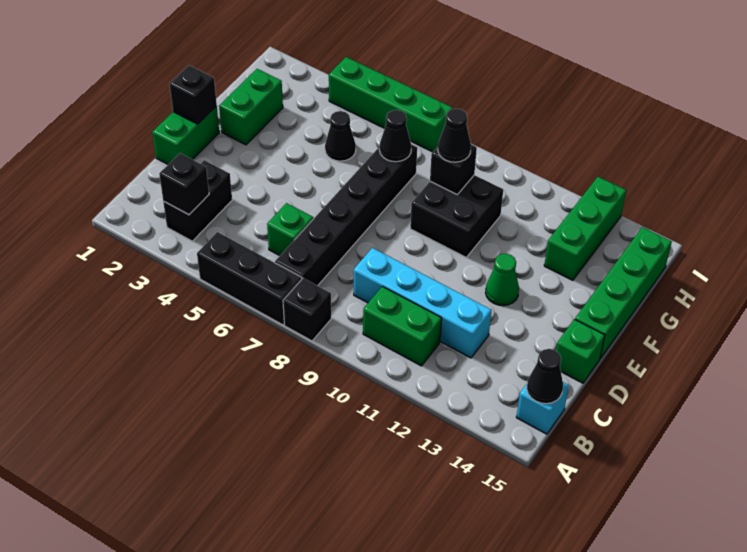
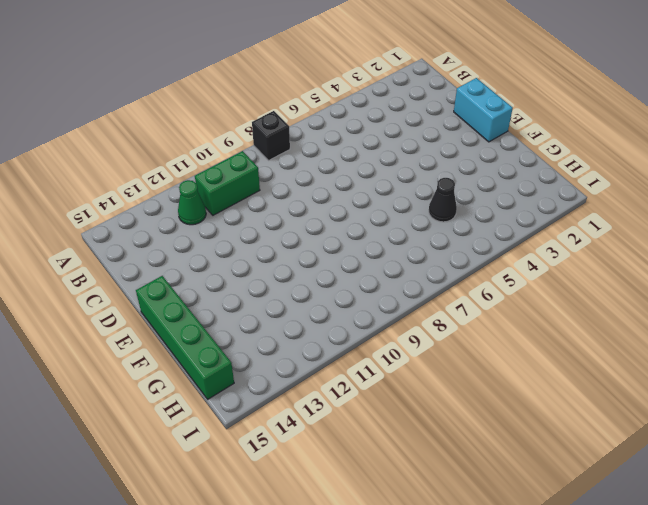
green cone B12 level 1 -> green cone E12 level 1
cyan brick D1:E1 level 1 -> green brick D1:E1 level 1
none -> black brick A5:A7 level 1
none -> black brick B3:C3 level 1
none -> black brick B7:G7 level 1

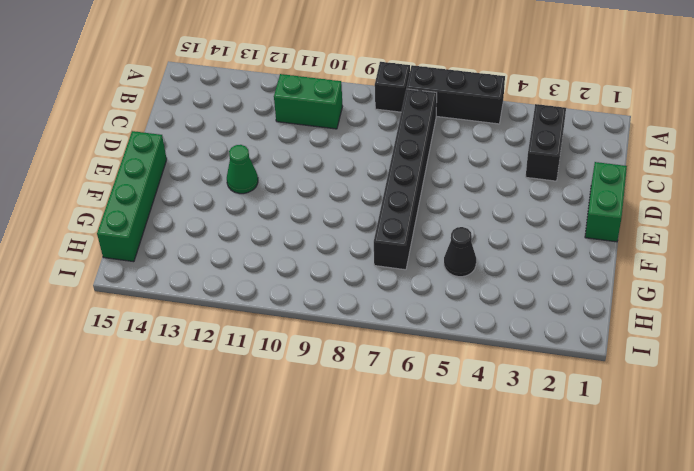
none -> cyan brick B15 level 1
none -> green brick C6 level 1
none -> cyan brick C9:C12 level 1

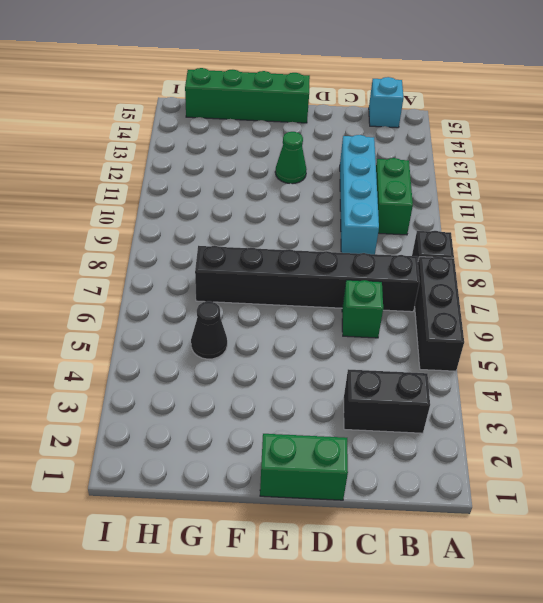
none -> green brick D15 level 1
none -> green brick F2:G2 level 1
none -> black brick F9:G10 level 1

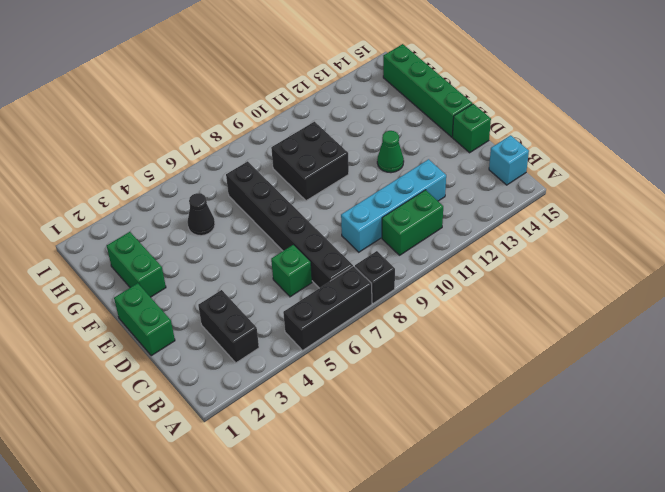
none -> green brick G13:I13 level 1
none -> green brick I4:I7 level 1
none -> black brick B3 level 2

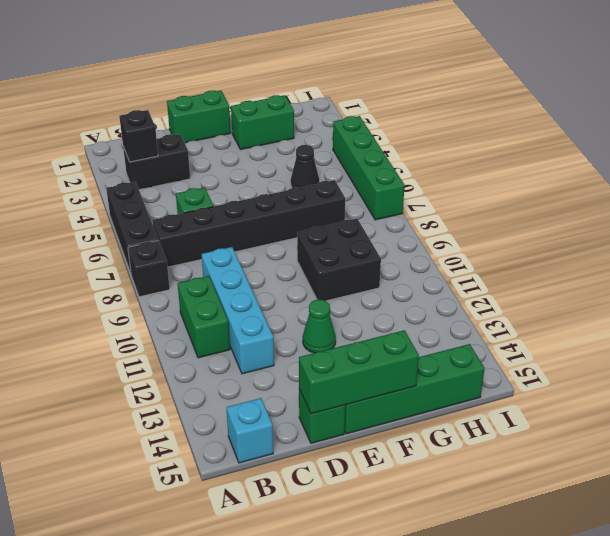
green brick D15:F15 level 2 -> green brick G13:I13 level 1
none -> black cone B15 level 2
none -> black brick E1 level 2
none -> black cone G7 level 2

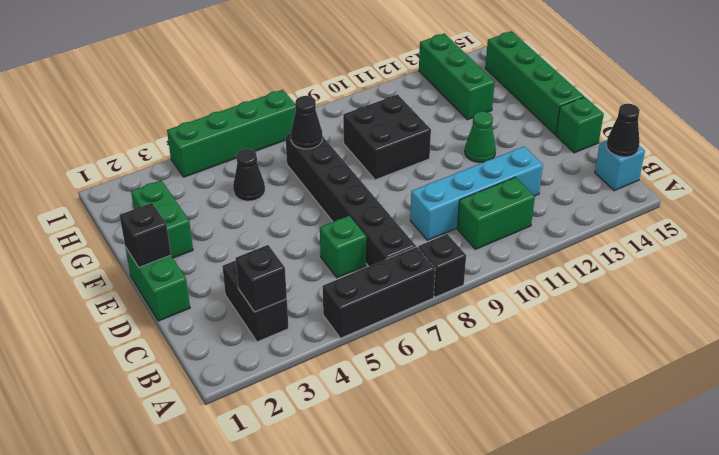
none -> black brick G9 level 2
none -> black cone G9 level 3

